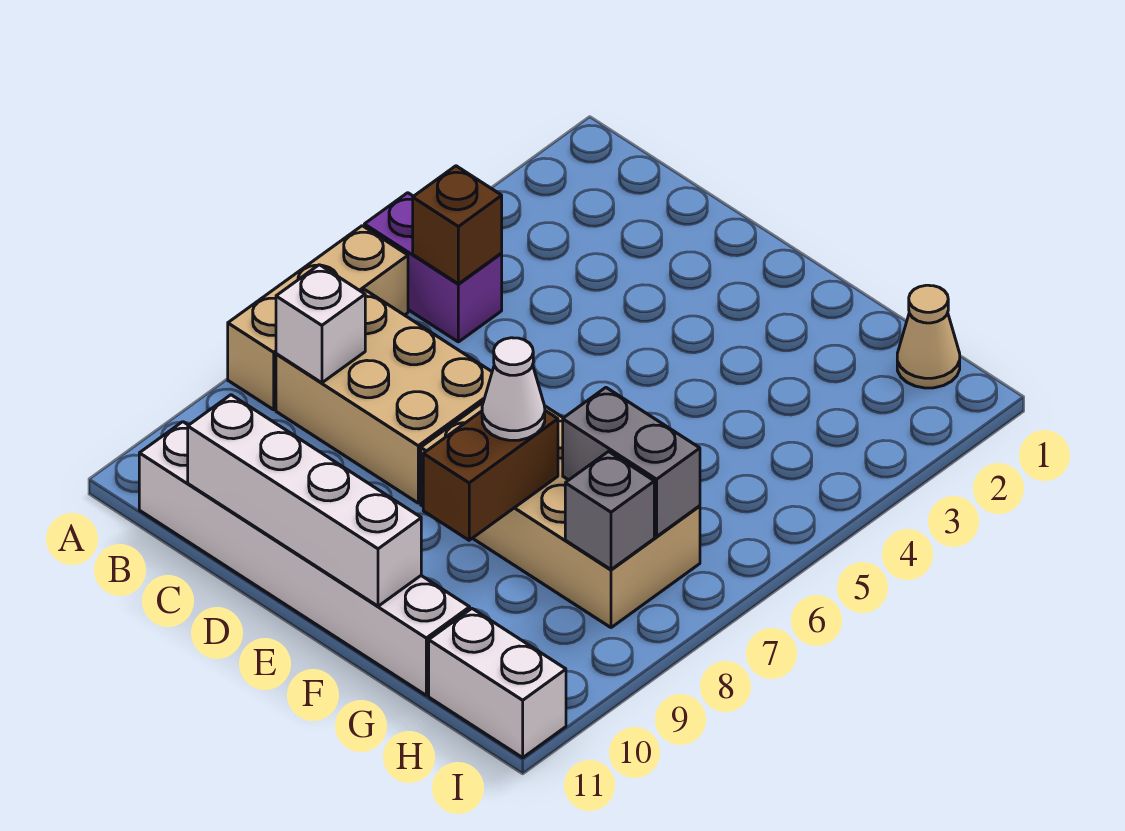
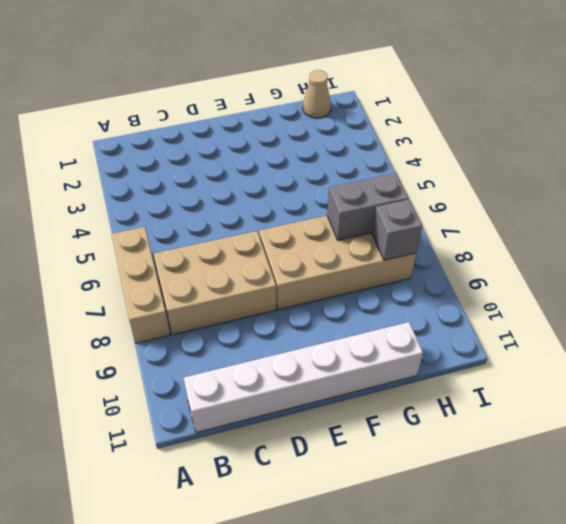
none -> purple brick A5:B5 level 1
none -> white brick H11:I11 level 1
none -> brown brick B5 level 2

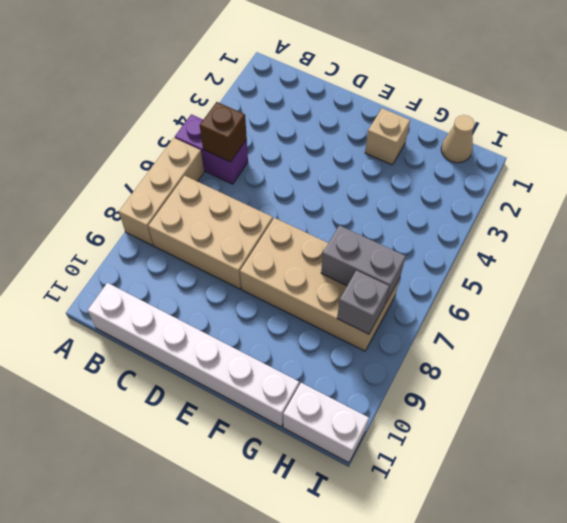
tan brick F2 level 1 -> none
none -> white brick B8 level 2
none -> white brick C11:F11 level 2
none -> brown brick F8:F9 level 2

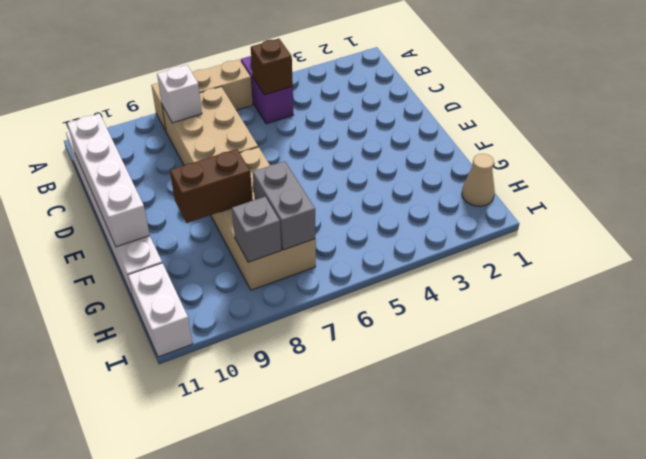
none -> white cone F8 level 3

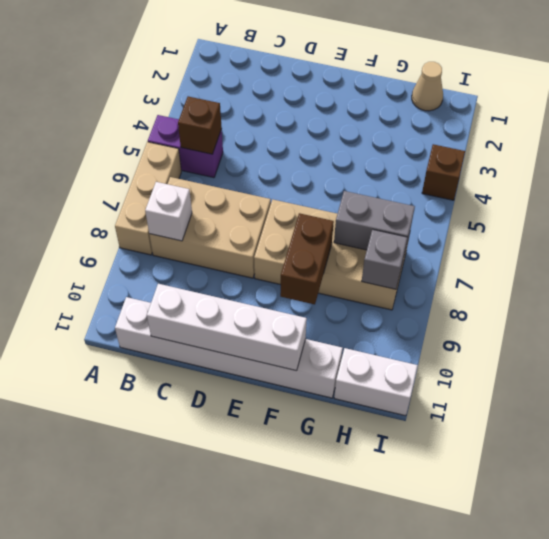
brown brick I4 level 1 -> none
none -> white cone F8 level 3

